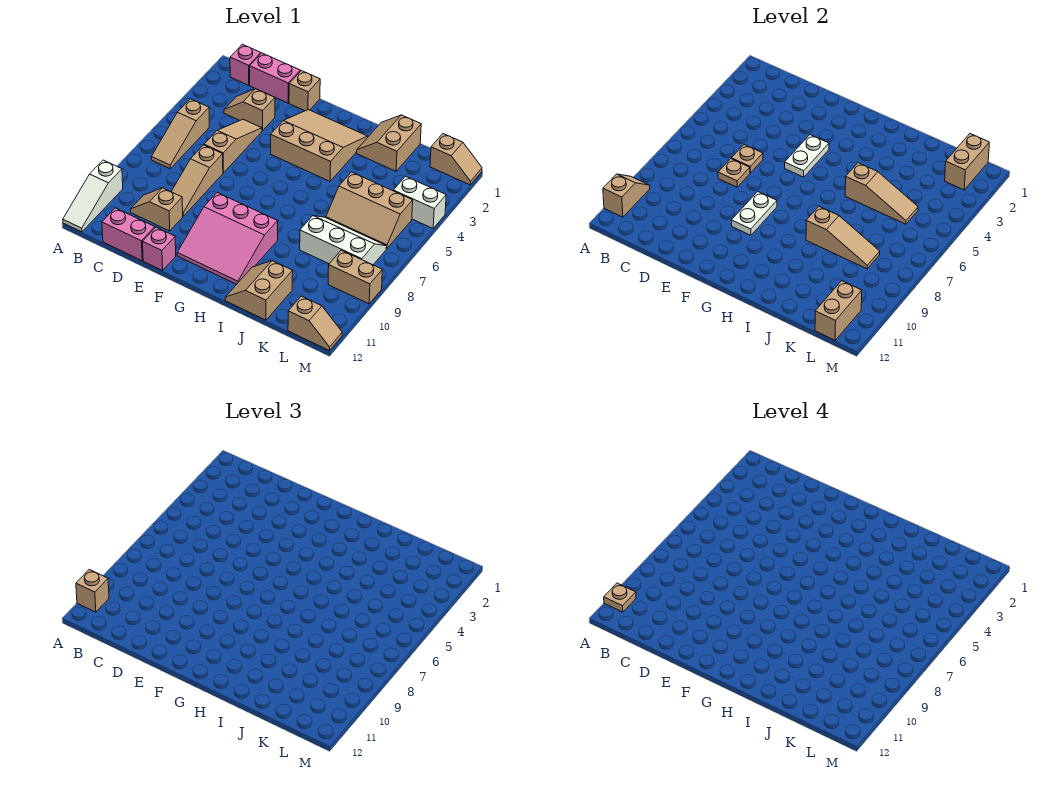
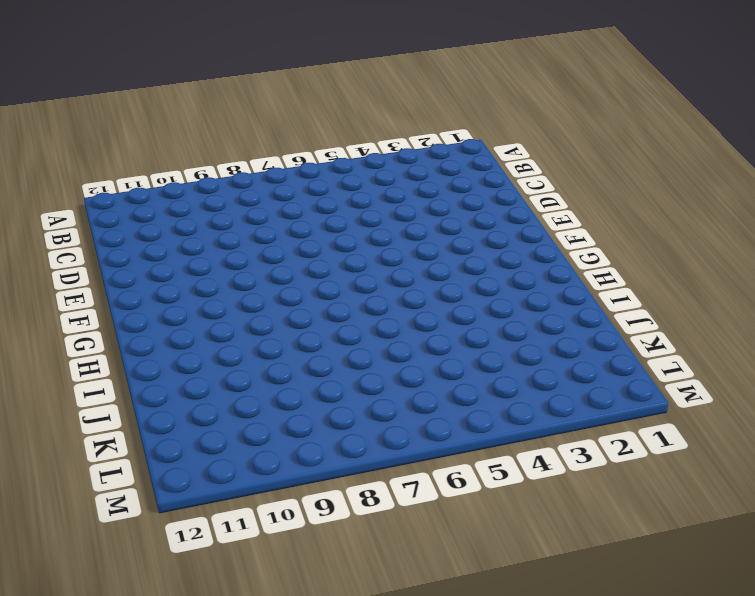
none -> white slope A10:A12 level 1 top 10
none -> pink brick B1 level 1
none -> tan slope B5:B7 level 1 top 5
none -> pink brick C1:D1 level 1

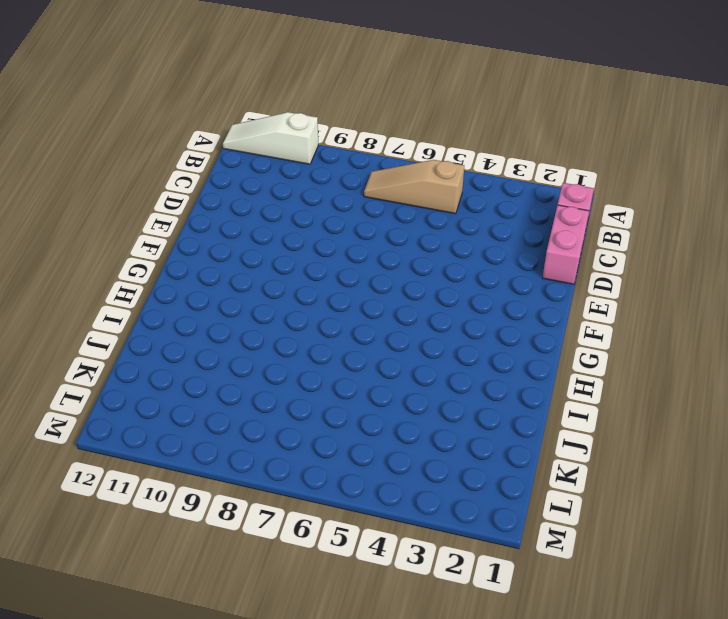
none -> tan slope C3:D3 level 1 top D
none -> tan slope C10:D10 level 1 top D
none -> pink brick C12:D12 level 1
none -> tan slope D4:D6 level 1 top 6

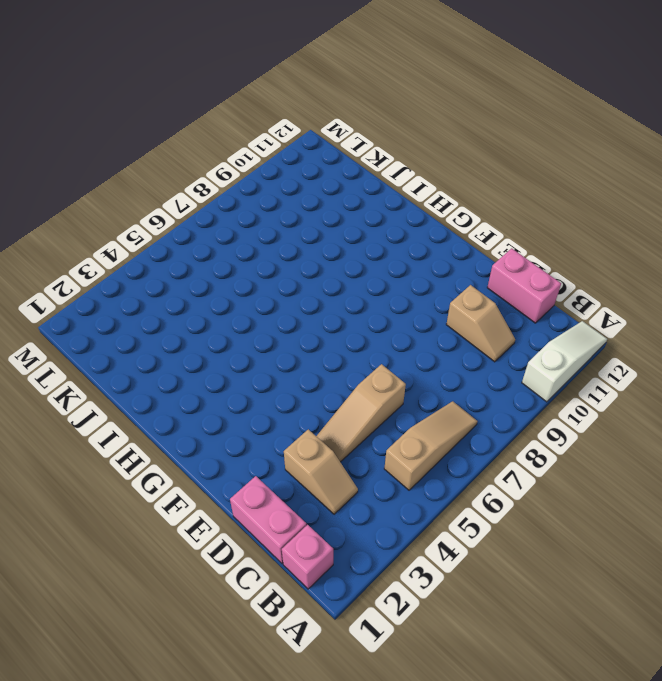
none -> tan slope D7:D9 level 1 top 7
none -> tan brick E1 level 1
none -> pink brick E12 level 1
none -> tan slope F2:H4 level 1 top 4

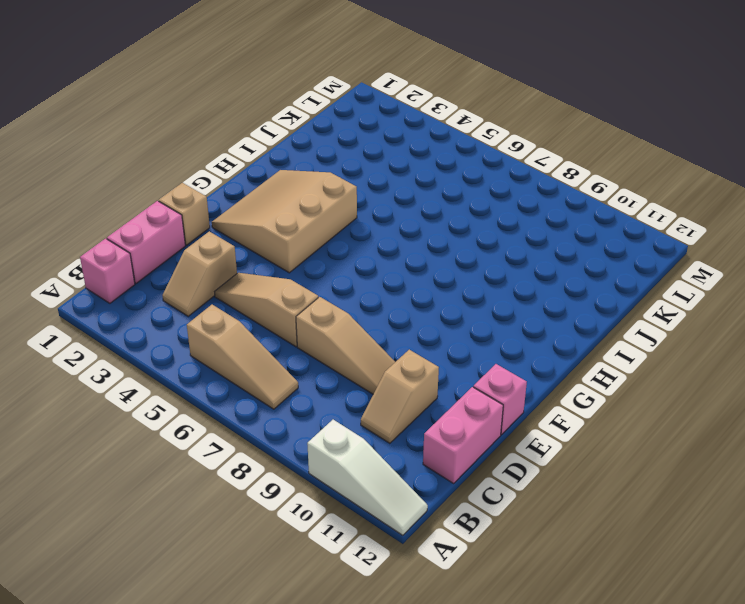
none -> pink slope F9:H11 level 1 top 9
none -> tan slope I1:J2 level 1 top J
none -> tan slope I11:J12 level 1 top J
none -> tan slope J5:L6 level 1 top 5

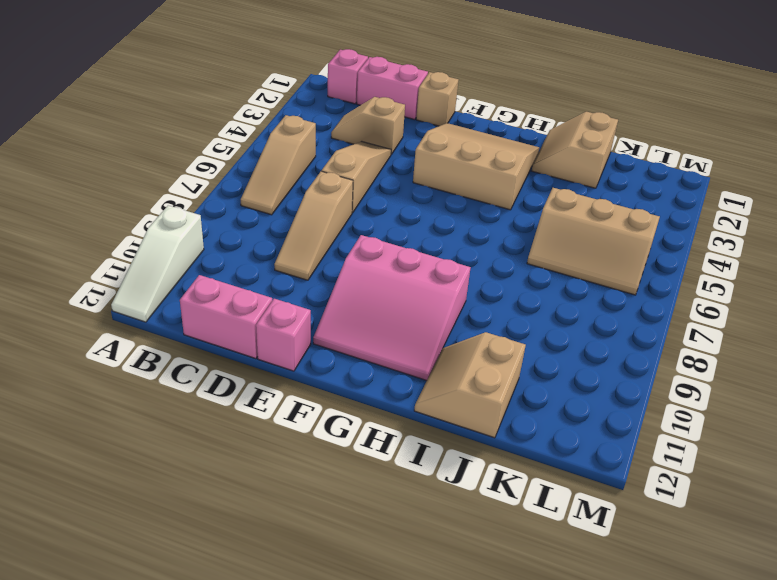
none -> tan slope C10:D10 level 1 top D
none -> white slope J7:L8 level 1 top 8
none -> tan slope L1:M1 level 1 top L
none -> white brick L4:M4 level 1

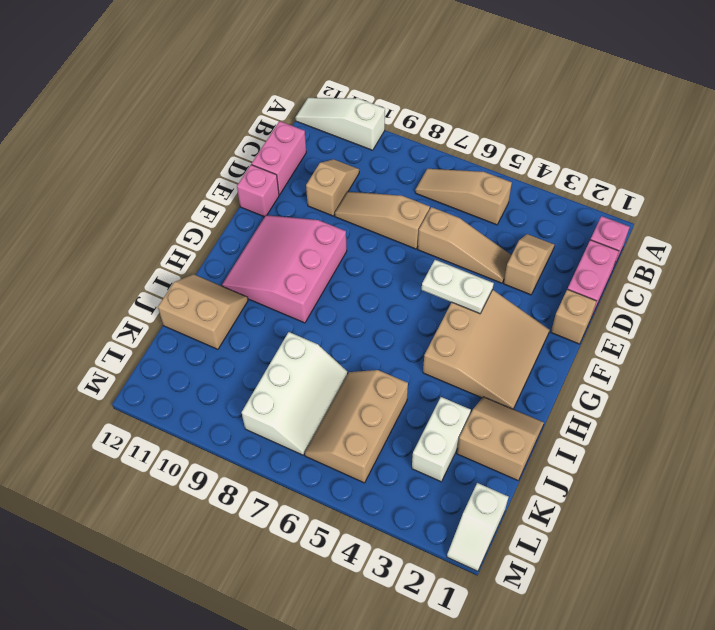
white brick J3:K3 level 1 -> white brick L4:M4 level 1
white slope L1:M1 level 1 top L -> tan slope L1:M1 level 1 top L
none -> tan brick L9:M9 level 1
none -> tan slope L12:M12 level 1 top L
none -> tan slope A10:A11 level 2 top 11
none -> tan plate D6 level 2

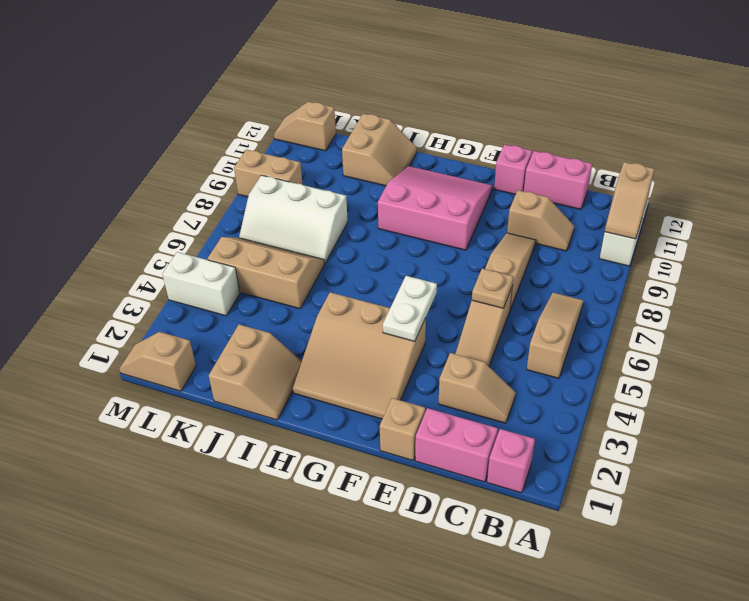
none -> tan plate D7 level 2
none -> white plate F8:F9 level 2
none -> tan slope I5:K5 level 2 top I
none -> tan slope I8:K8 level 2 top I

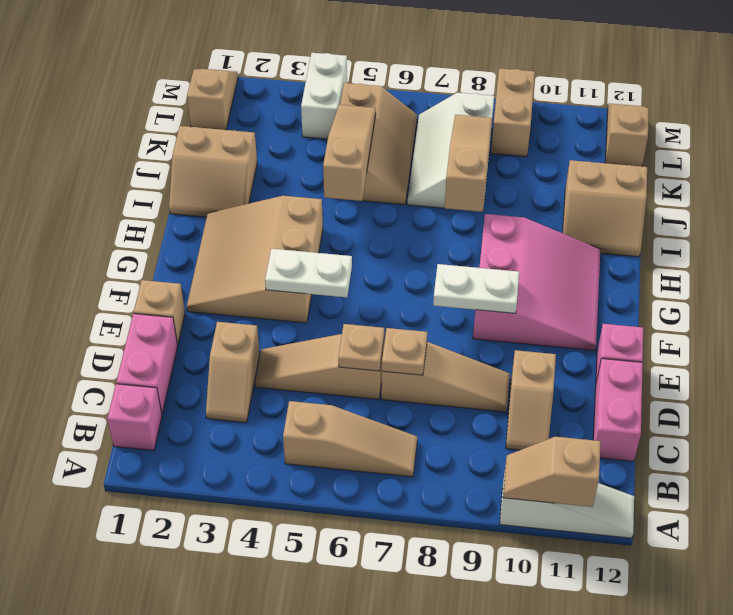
none -> tan brick L1:L2 level 2
none -> tan brick L11:L12 level 2
none -> tan brick A11 level 3
none -> tan plate A11 level 4

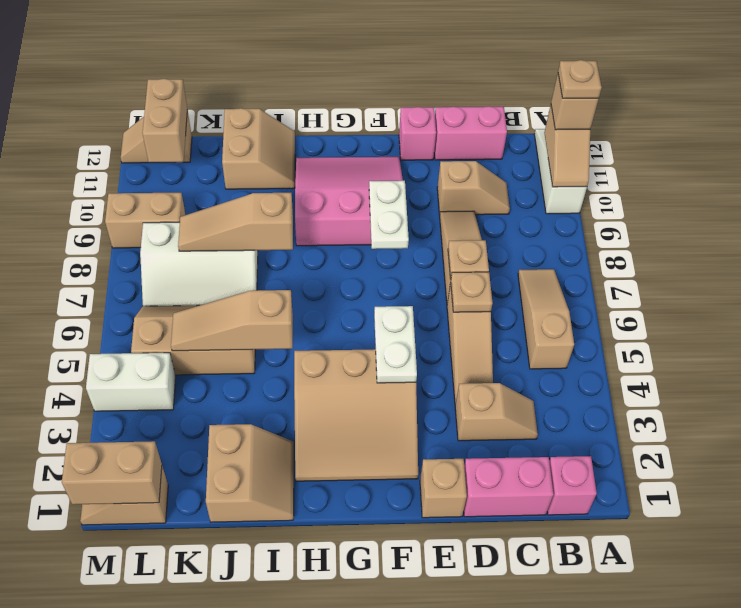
tan brick L1:M1 level 2 -> tan brick L1:L2 level 2

